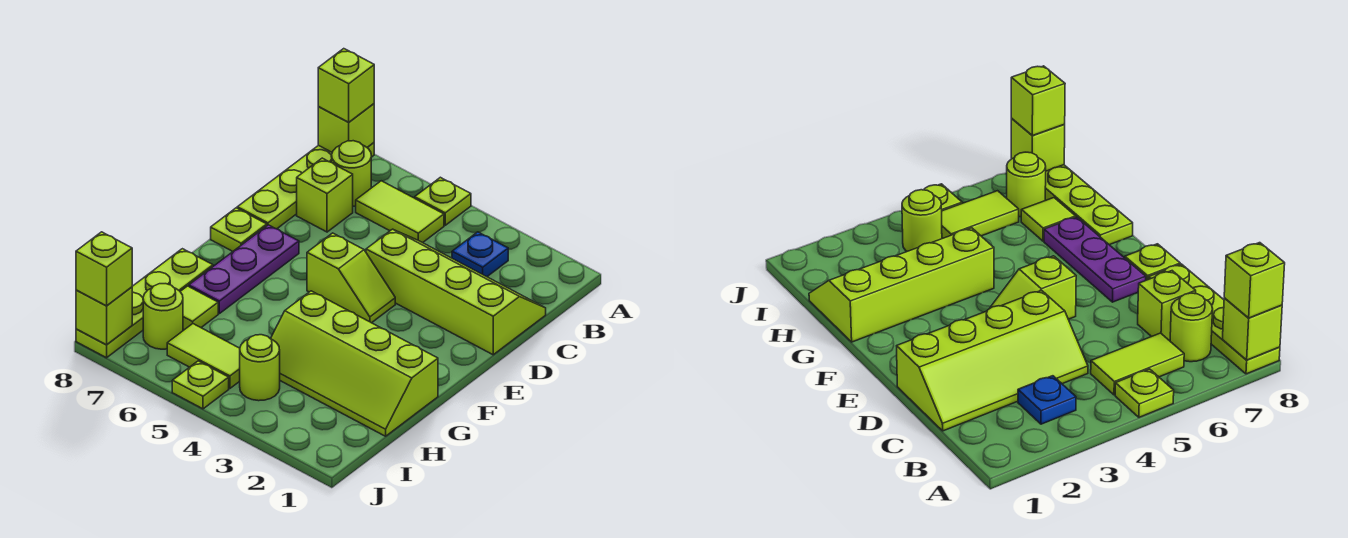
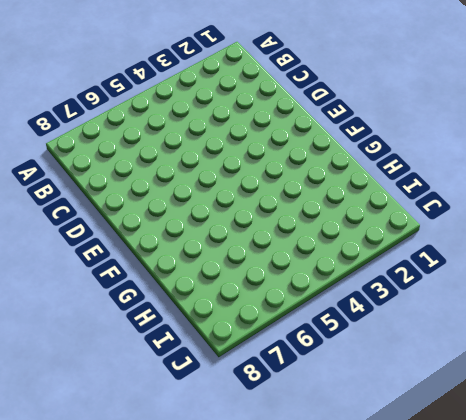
none -> lime plate A5 level 1
none -> lime plate A8:D8 level 1
none -> blue plate B3 level 1

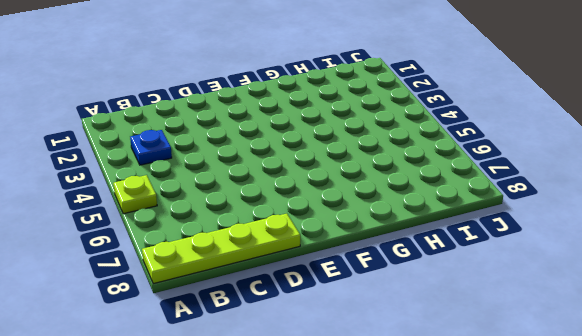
none -> lime tile B5:B6 level 1
none -> lime round brick B7 level 1
none -> lime slope C1:D4 level 1 top D

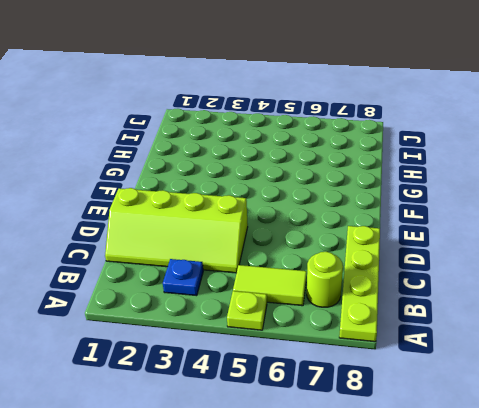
none -> lime brick C7 level 1
none -> lime slope E4:E5 level 1 top 5
none -> purple plate E7:G7 level 1

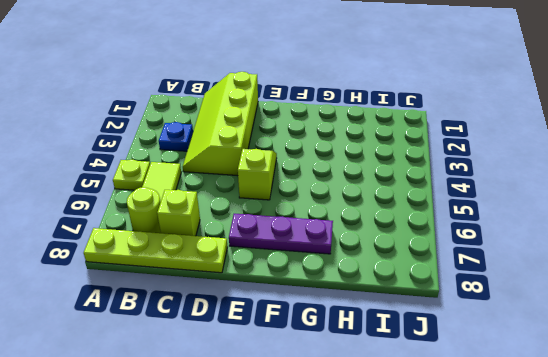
none -> lime plate E8 level 1
none -> lime slope G1:H4 level 1 top G
none -> lime plate G8:J8 level 1

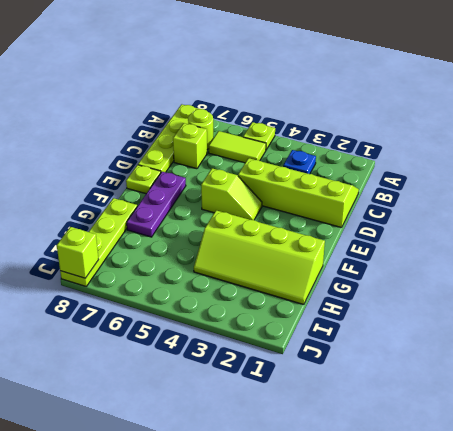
none -> lime tile H7 level 1
none -> lime round brick I4 level 1
none -> lime tile I5:I6 level 1

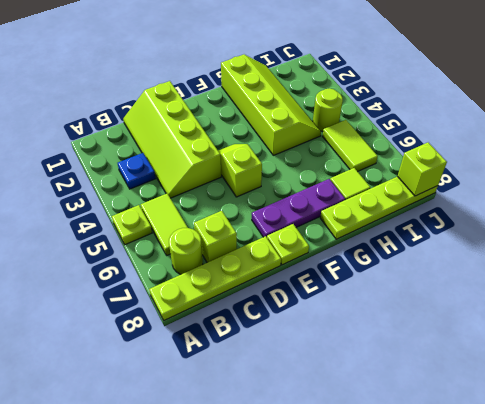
none -> lime round brick I7 level 1
none -> lime plate J5 level 1
none -> lime brick A8 level 2

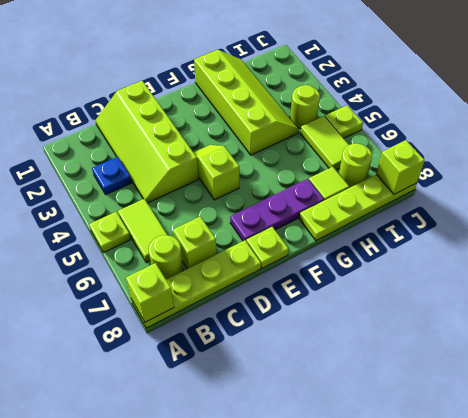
none -> lime brick A8 level 3
none -> lime brick J8 level 3

